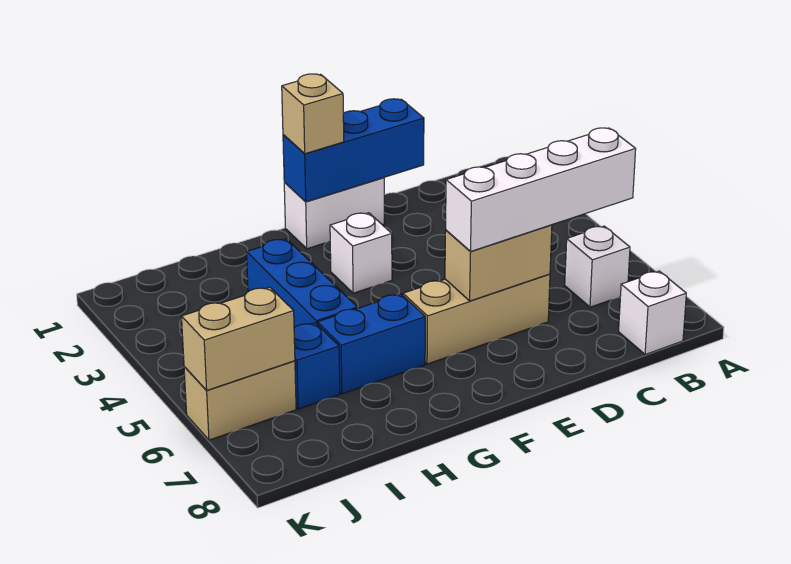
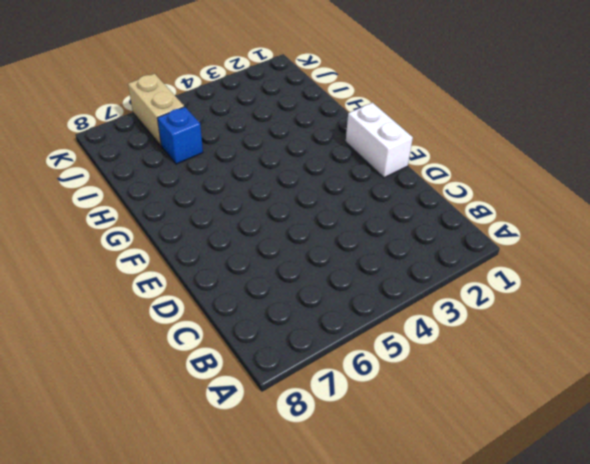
none -> white brick B6 level 1
none -> white brick B8 level 1
none -> tan brick D6:F6 level 1

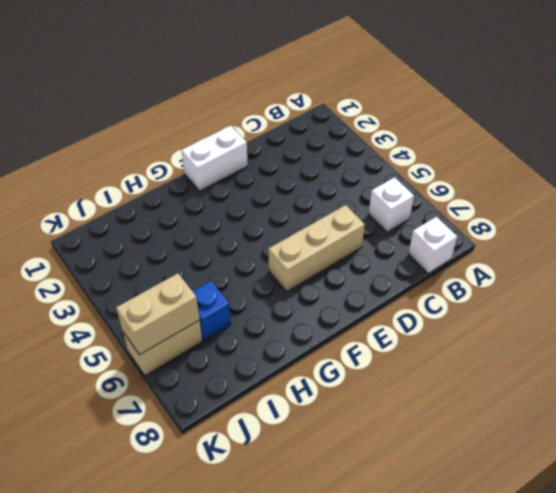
none -> white brick F3 level 1
none -> blue brick G6:H6 level 1
none -> blue brick H3:H5 level 1

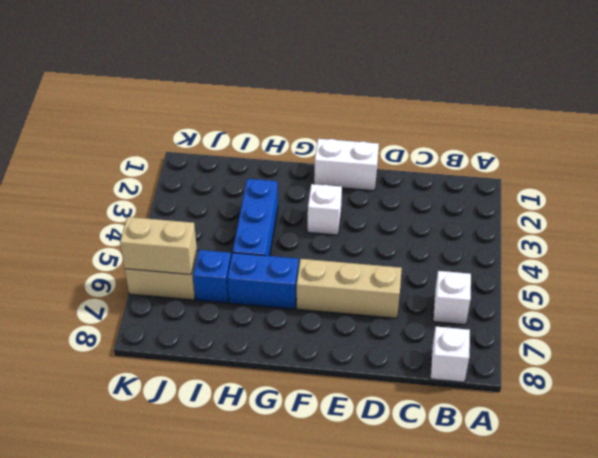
none -> blue brick D1:F1 level 2
none -> tan brick D6:E6 level 2
none -> white brick B6:E6 level 3

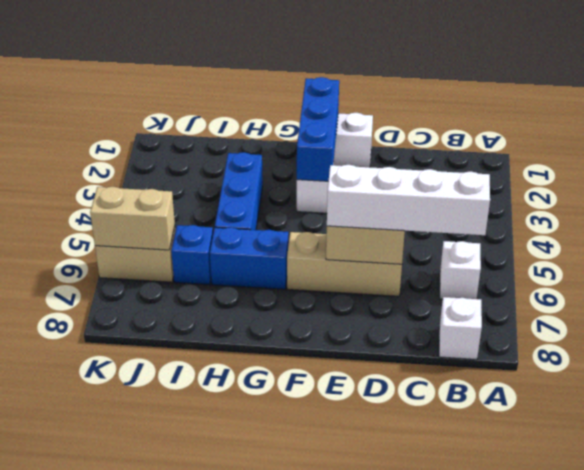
blue brick F1:F3 level 2 -> blue brick D1:F1 level 2
none -> tan brick F1 level 3

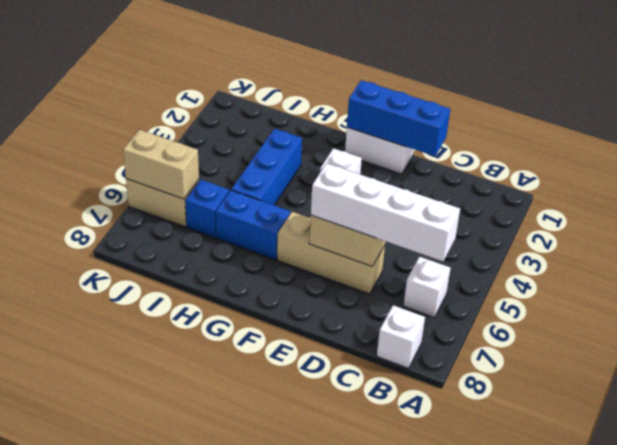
none -> tan brick F1 level 3

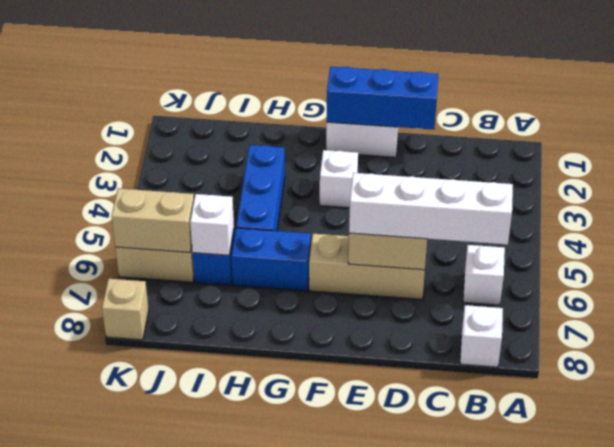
white brick I6 level 2 -> none
tan brick K8 level 1 -> tan brick F1 level 3

